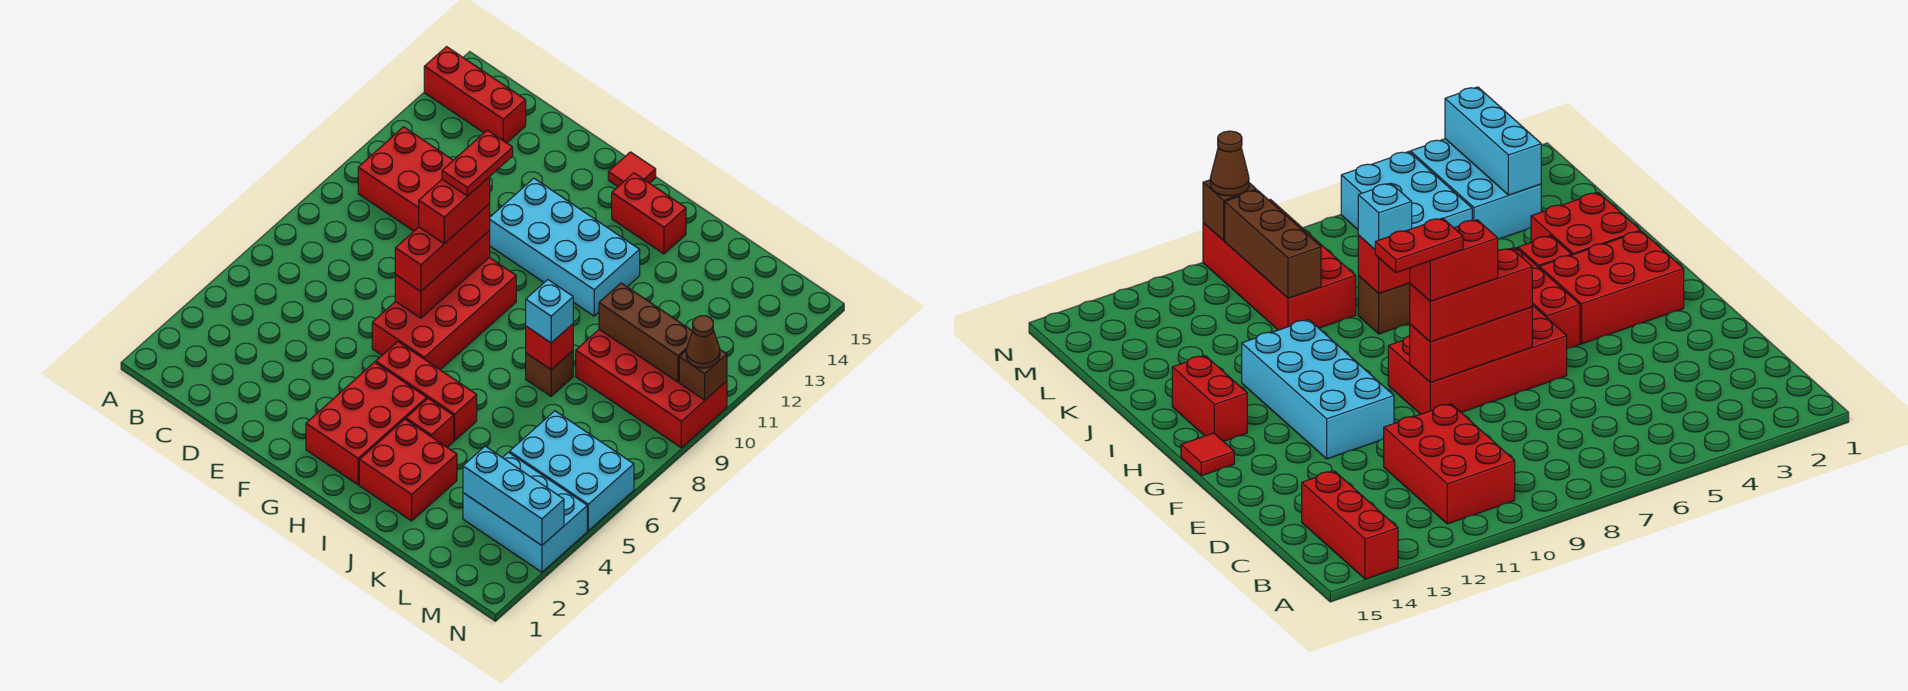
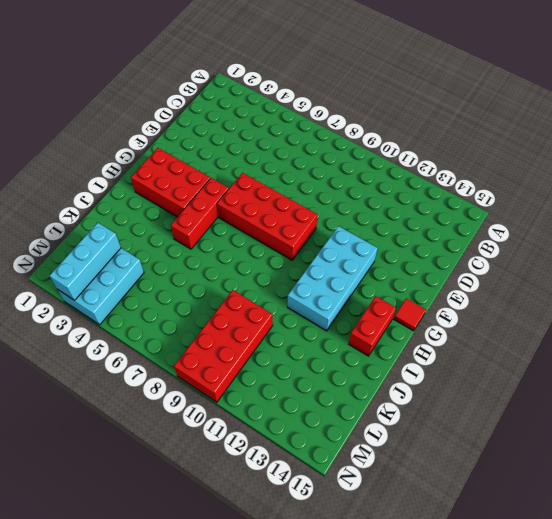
none -> red brick A14:C14 level 1
none -> red brick B10:D11 level 1
none -> red brick I2:J3 level 1

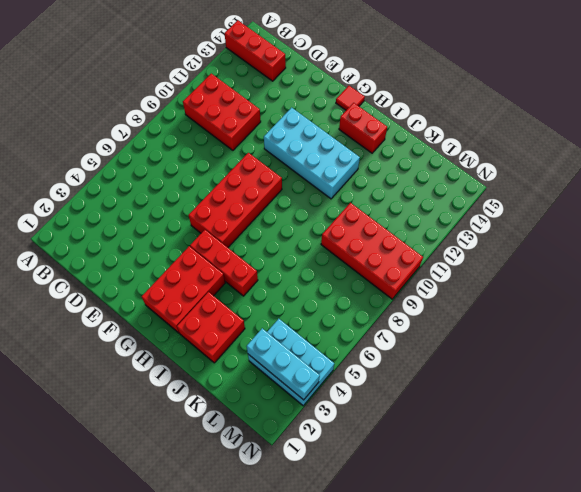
none -> red brick I4 level 1
none -> brown brick J8 level 1
none -> cyan brick L5:N6 level 1

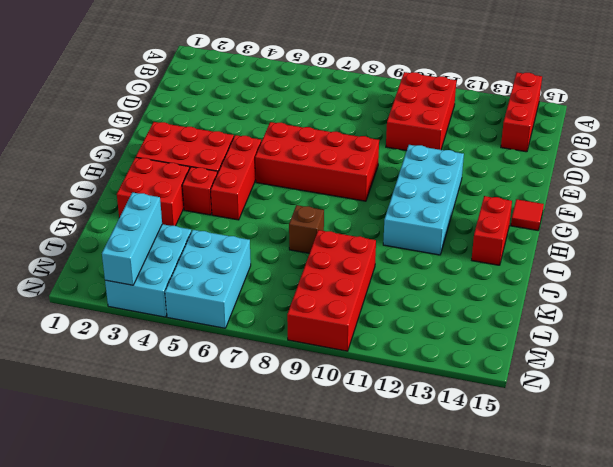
none -> red brick F7:F9 level 2
none -> red brick J8 level 2
none -> brown brick K10:M10 level 2

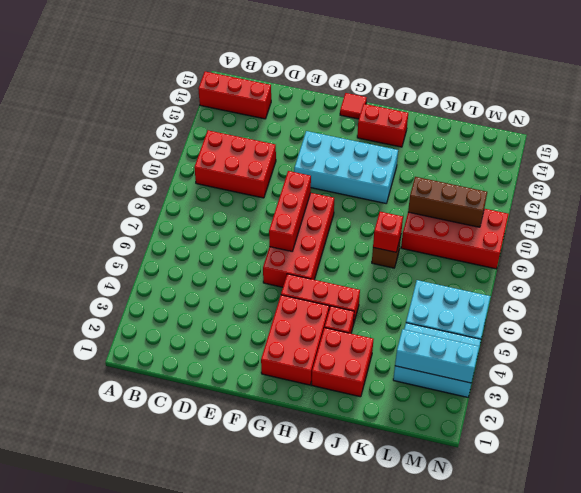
none -> brown brick N10 level 2
none -> red brick F7:F9 level 3
none -> cyan brick J8 level 3

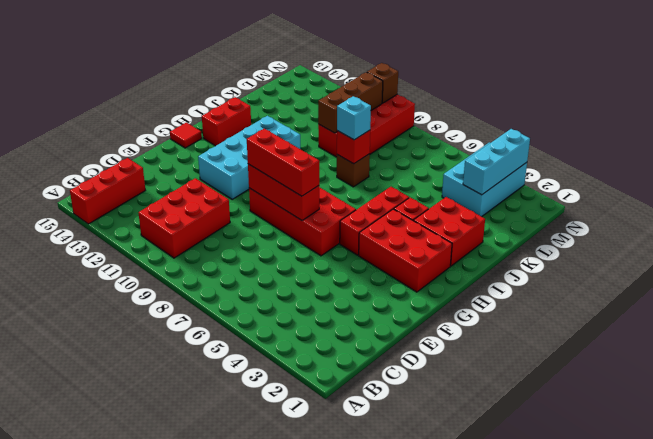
none -> cyan brick L5:N6 level 1
none -> brown cone N10 level 3
none -> red brick F8:F9 level 4

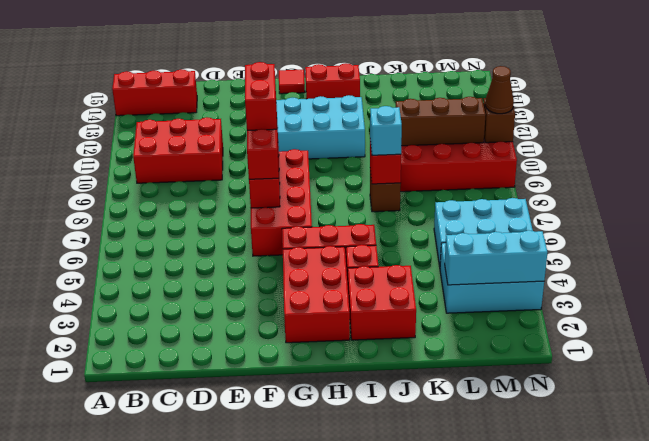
none -> red plate F9:F10 level 5

